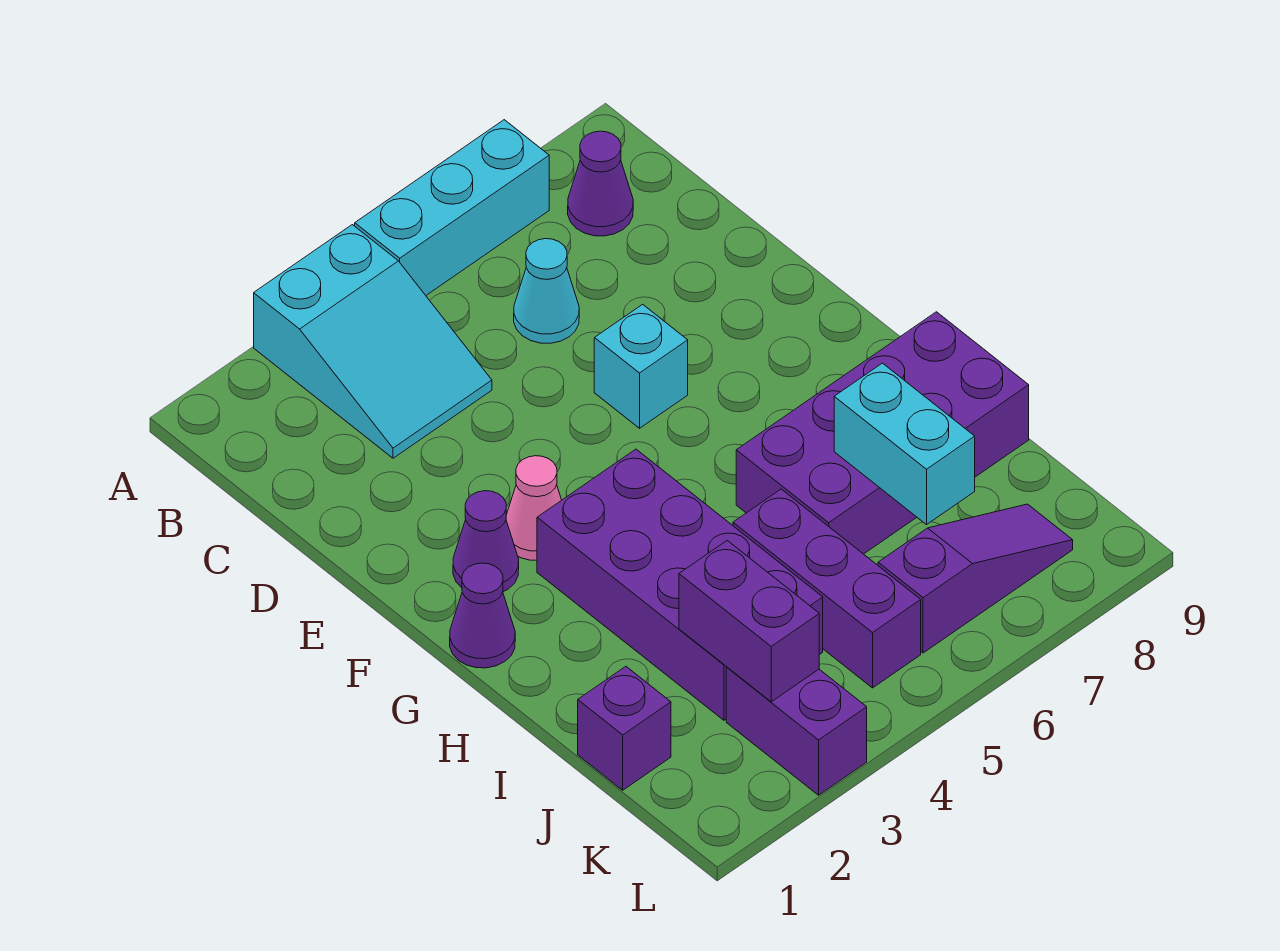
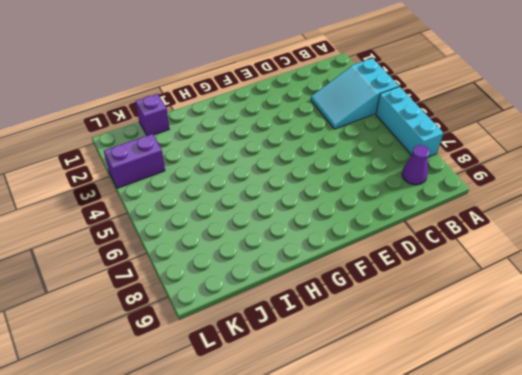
none -> cyan cone C6 level 1
none -> cyan brick E6 level 1
none -> purple cone F2 level 1

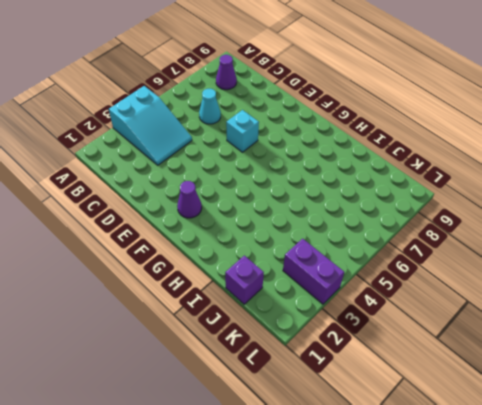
none -> cyan brick A5:A7 level 1
none -> pink cone F3 level 1
none -> purple cone G1 level 1

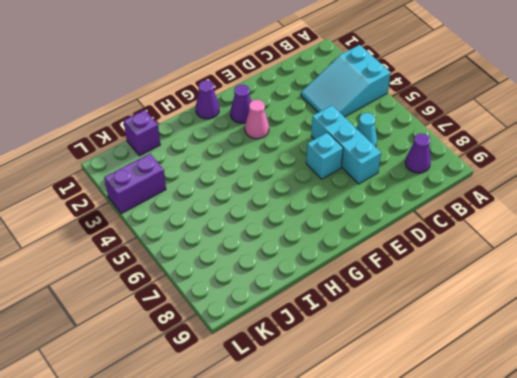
cyan brick D5:D7 level 1 -> cyan brick A5:A7 level 1
none -> purple brick G3:J4 level 1
none -> purple brick H6:I9 level 1
none -> purple brick I5:K5 level 1

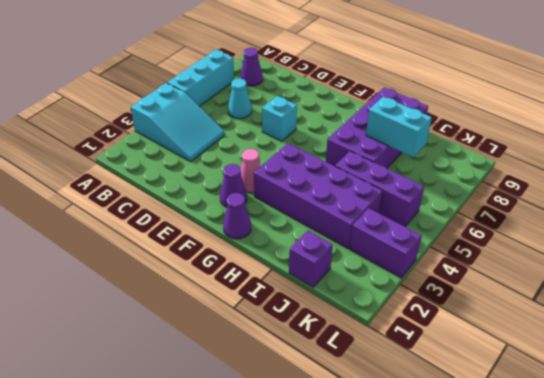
none -> purple slope K6:K8 level 1 top 6
none -> purple brick J3:K3 level 2

